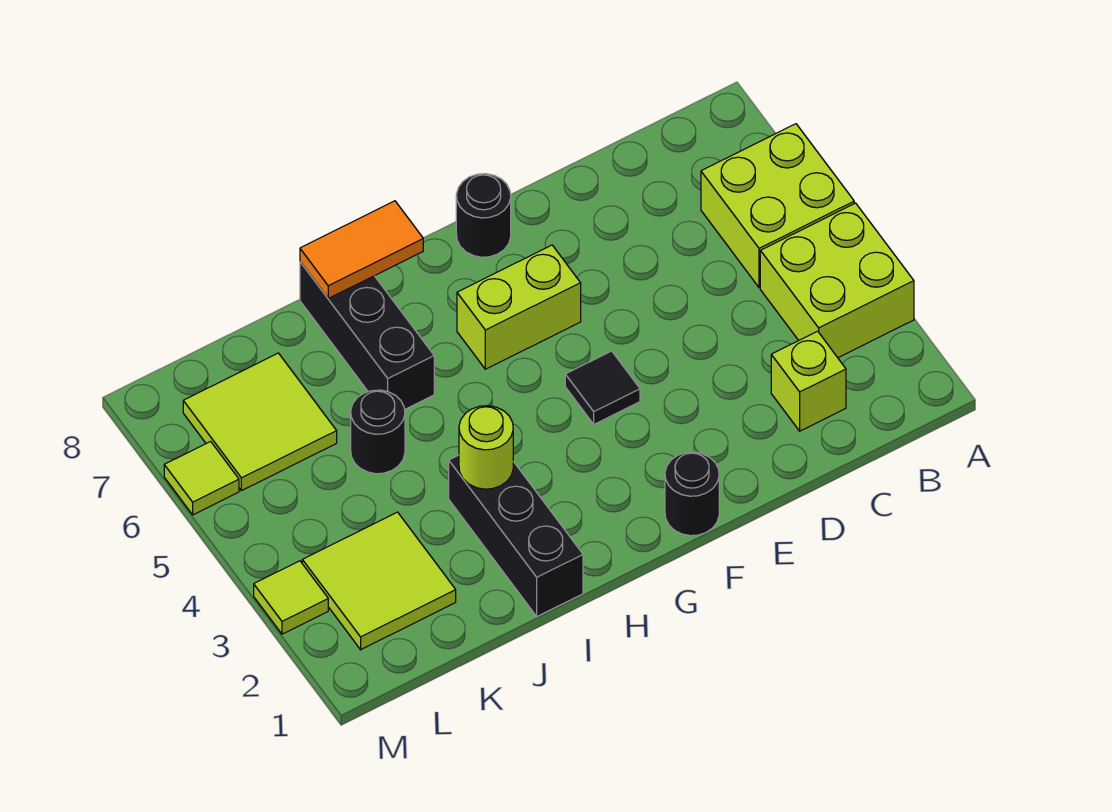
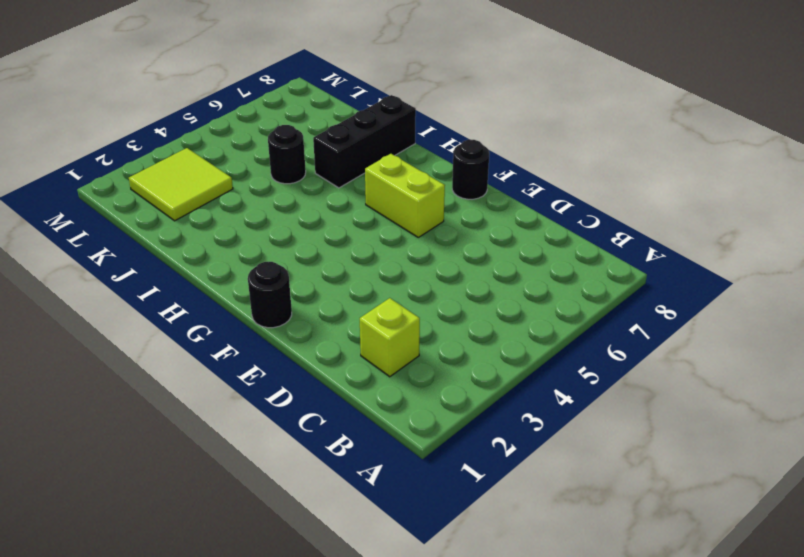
none -> lime brick A3:B4 level 1
none -> lime brick A5:B6 level 1
none -> black tile F4 level 1

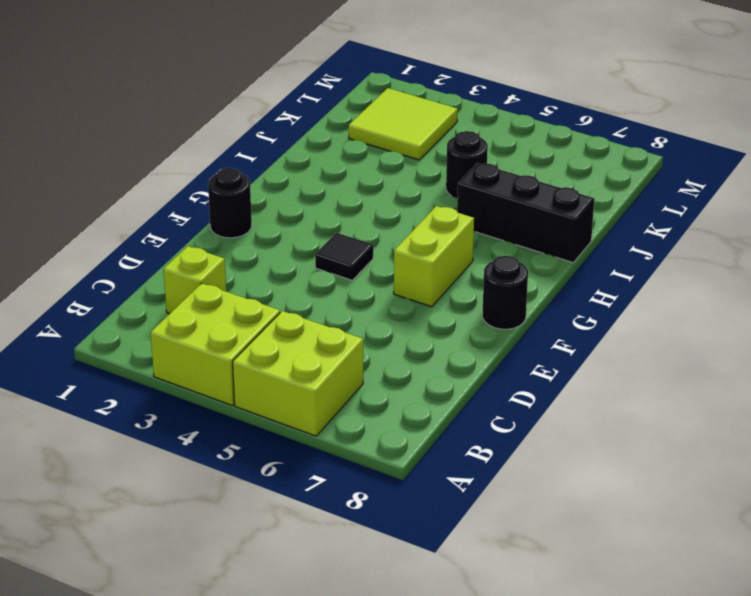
none -> black brick I1:I3 level 1
none -> lime tile K6:L7 level 1
none -> lime tile M3 level 1

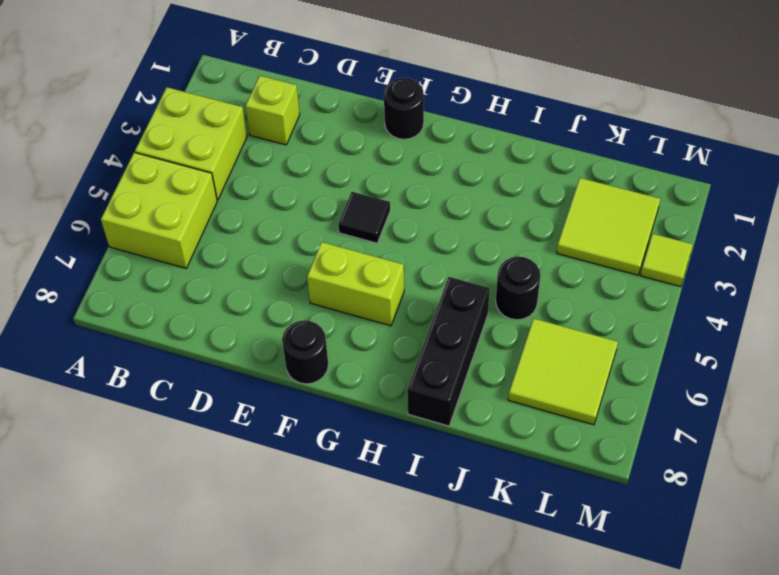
none -> black brick I1:I3 level 1
none -> lime tile M6 level 1
none -> orange tile H8:I8 level 2

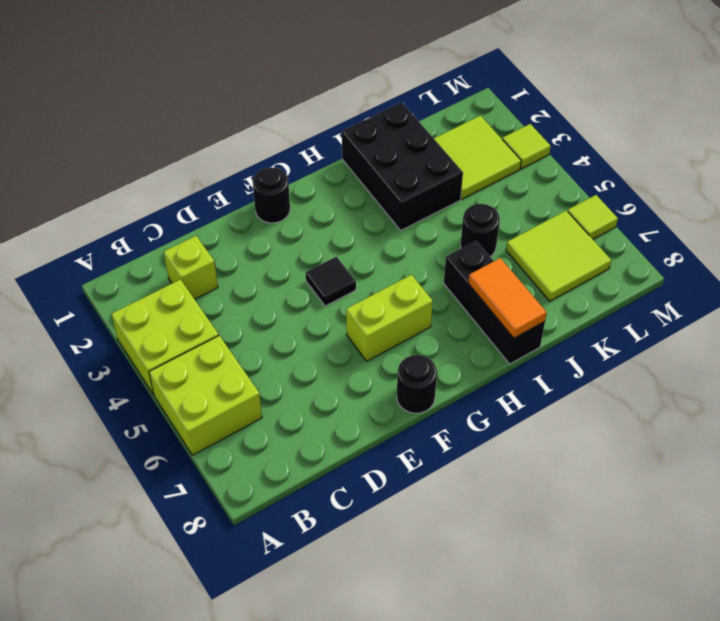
black brick I1:J3 level 1 -> black brick I1:I3 level 1
orange tile I7:I8 level 2 -> orange tile H8:I8 level 2
none -> lime round brick I3 level 2

